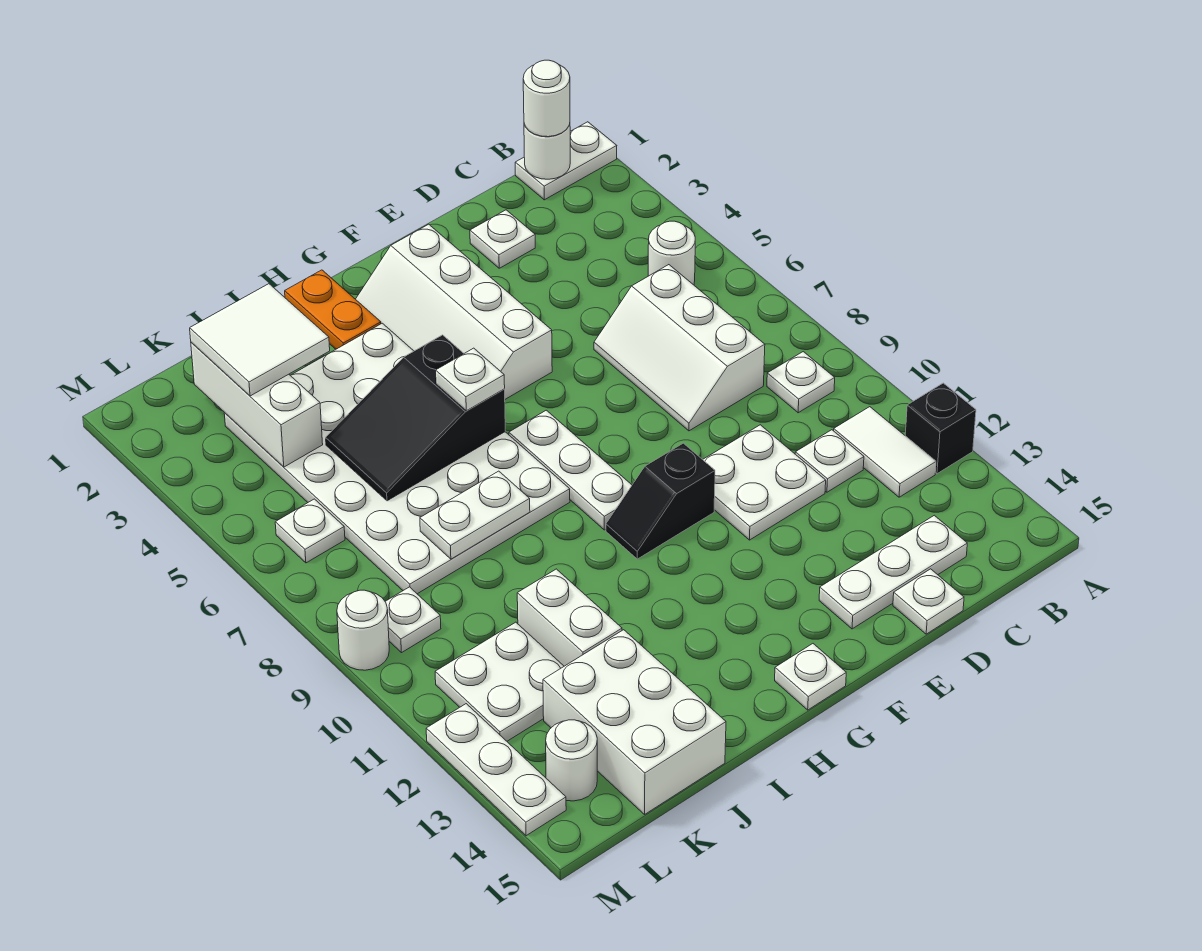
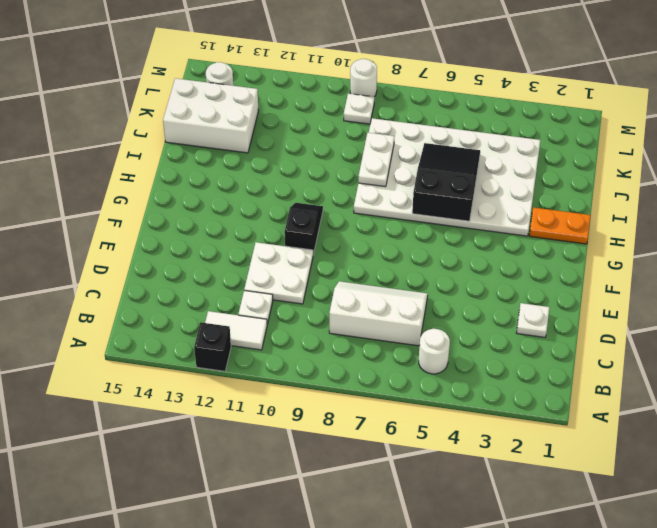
none -> white plate A1:B1 level 1
none -> white plate B9 level 1
none -> white plate C14:E14 level 1
none -> white plate D15 level 1

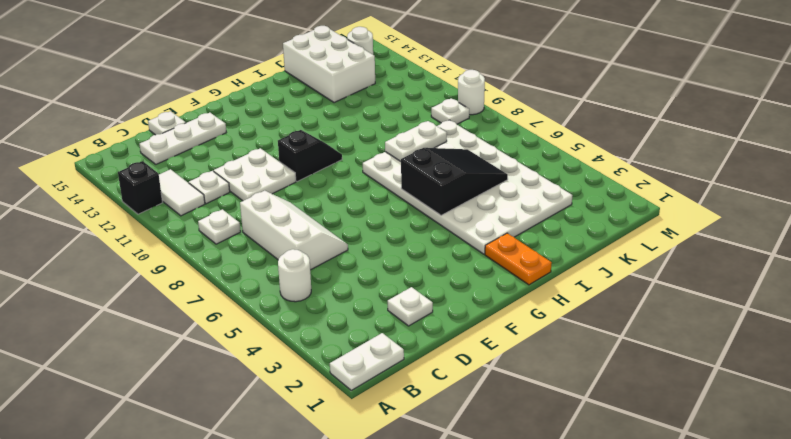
none -> white slope F2:G5 level 1 top F
none -> white plate G7:G9 level 1
none -> white plate G15 level 1
none -> white brick J11:J12 level 1

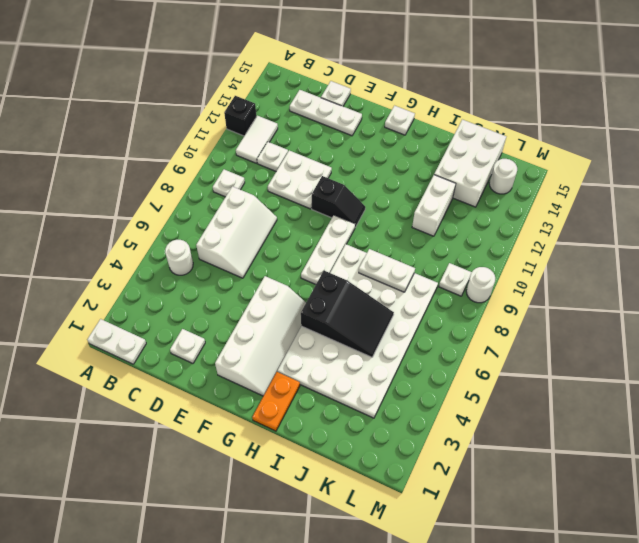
none -> white plate K11:L12 level 1
none -> white plate L6 level 1
none -> white plate M12:M14 level 1
none -> white round brick B1 level 2

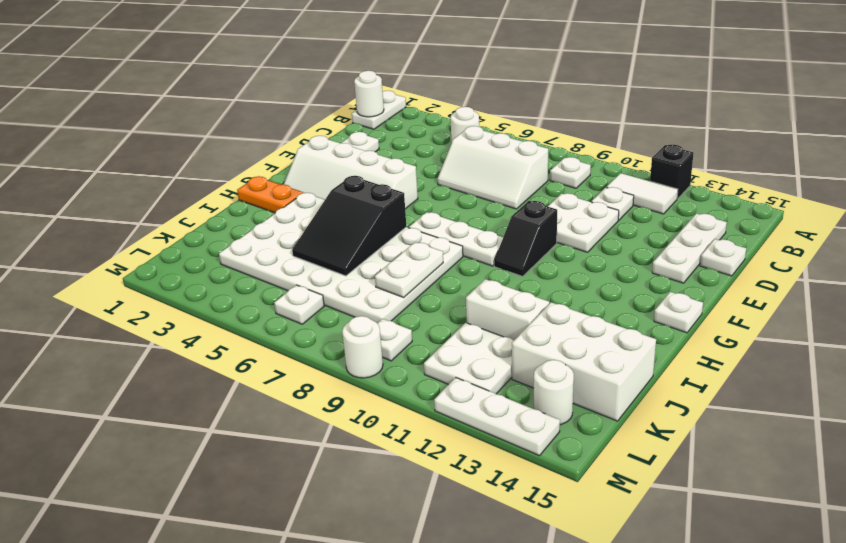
none -> white brick K2:K4 level 2
none -> white round brick B1 level 3
none -> white plate H6 level 3
none -> white tile J2:K3 level 3

